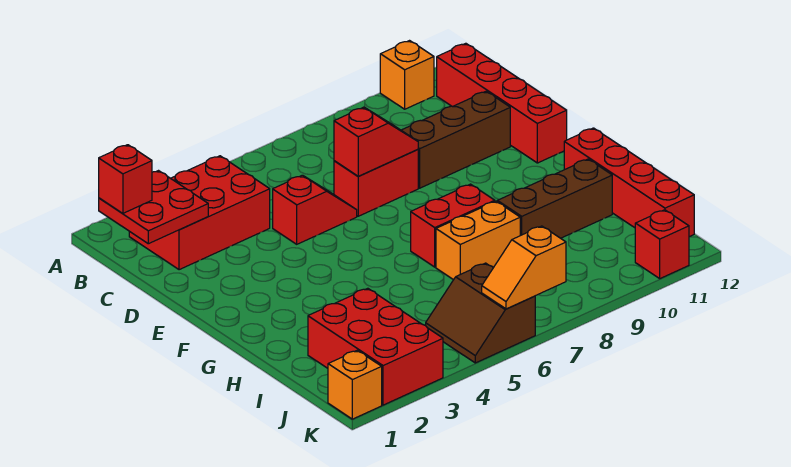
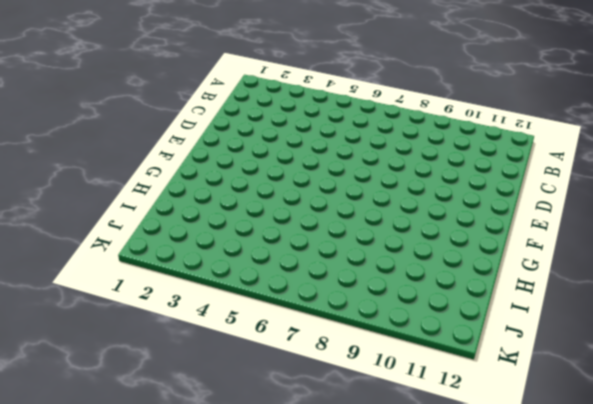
none -> orange brick A11 level 1
none -> red brick B2:C4 level 1
none -> red brick B12:E12 level 1

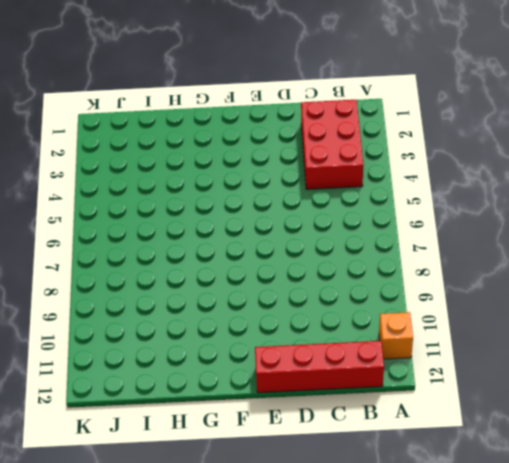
none -> red slope D5:D6 level 1 top 5
none -> red brick D7:D8 level 1
none -> brown brick D9:D11 level 1

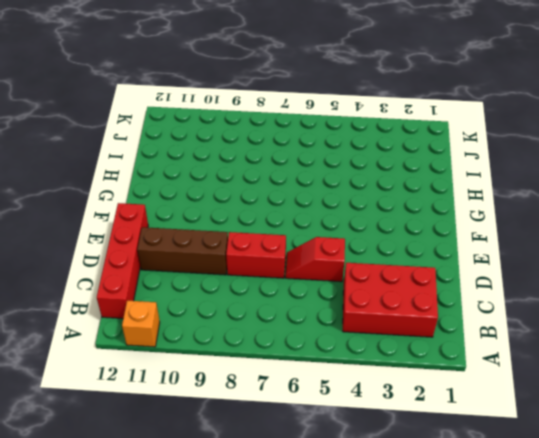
none -> red brick G7:G8 level 1
none -> red brick G12:J12 level 1
none -> orange brick H7:H8 level 1

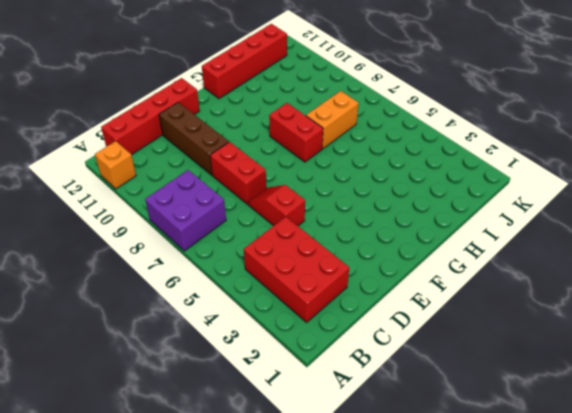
purple brick A7:B8 level 1 -> none
orange brick H7:I7 level 1 -> orange brick H7:H8 level 1
none -> brown brick H9:H11 level 1
none -> red brick I2:K3 level 1
none -> brown slope J5:K6 level 1 top 6

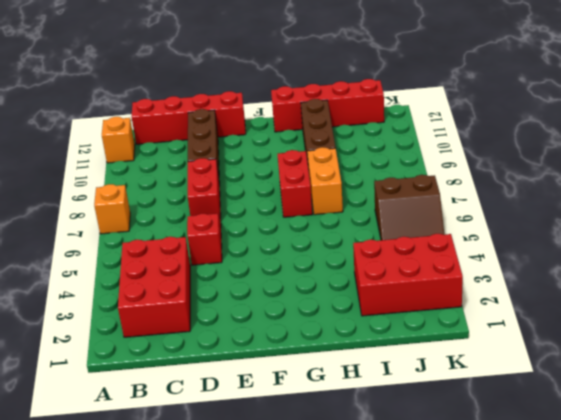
orange brick A7 level 1 -> orange brick K1 level 1
none -> red brick K11 level 1
none -> red plate B1:C2 level 2
none -> red slope D7:D8 level 2 top 7

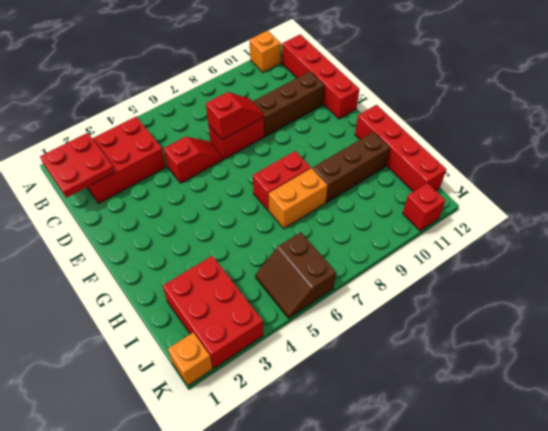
none -> orange slope K6:K7 level 2 top 7
none -> red brick B1 level 3

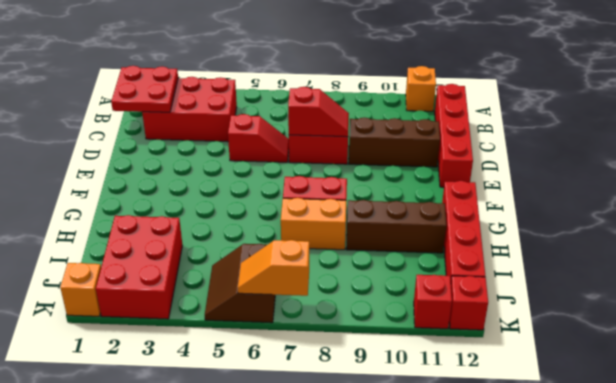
red brick K12 level 1 -> red brick B1 level 3

